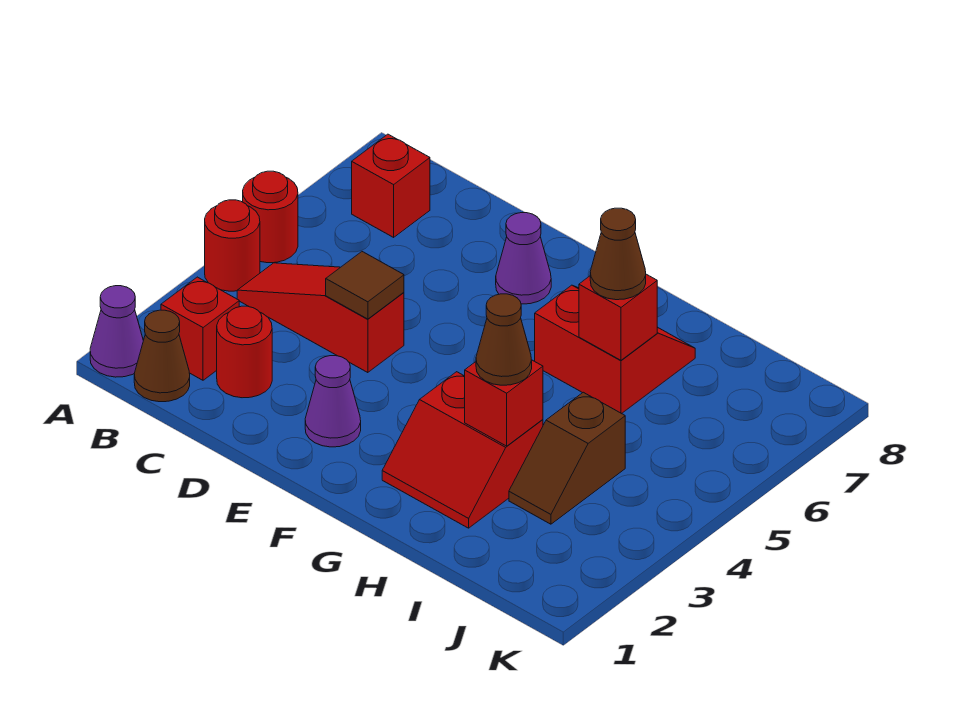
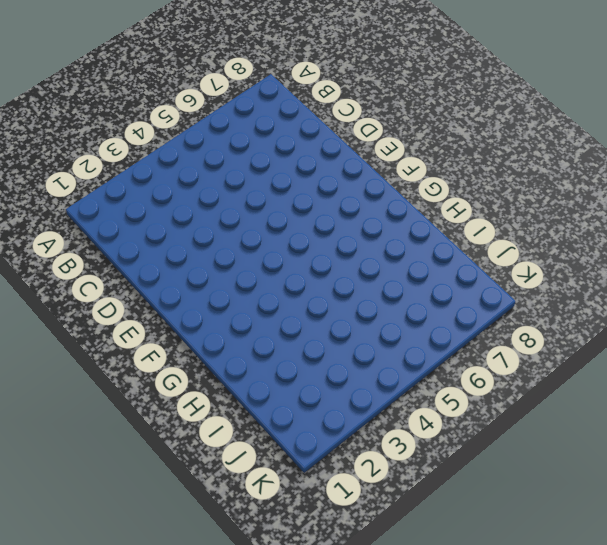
none -> purple cone A1 level 1
none -> red round brick A4 level 1
none -> red round brick A5 level 1

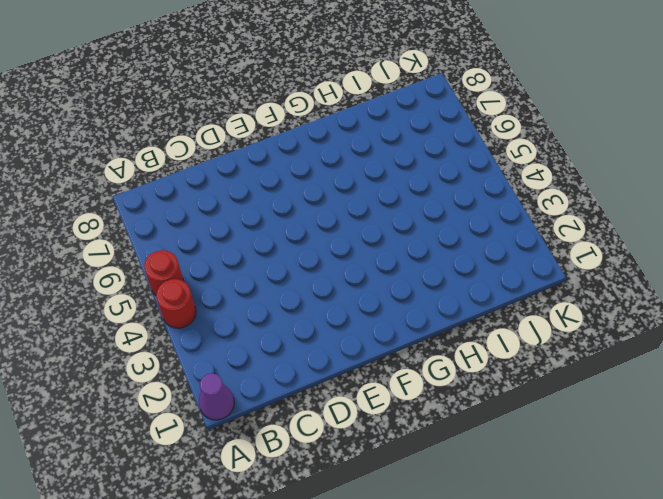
none -> brown cone B1 level 1
none -> red brick B2 level 1
none -> red slope B4:D4 level 1 top D

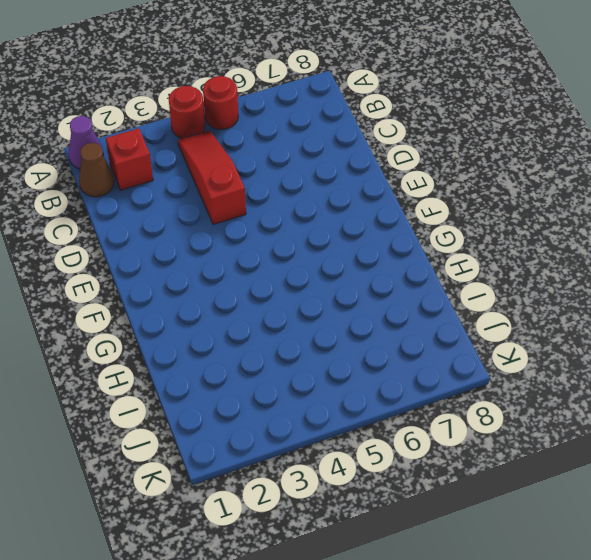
none -> red brick B7 level 1
none -> red round brick C2 level 1
none -> purple cone E2 level 1

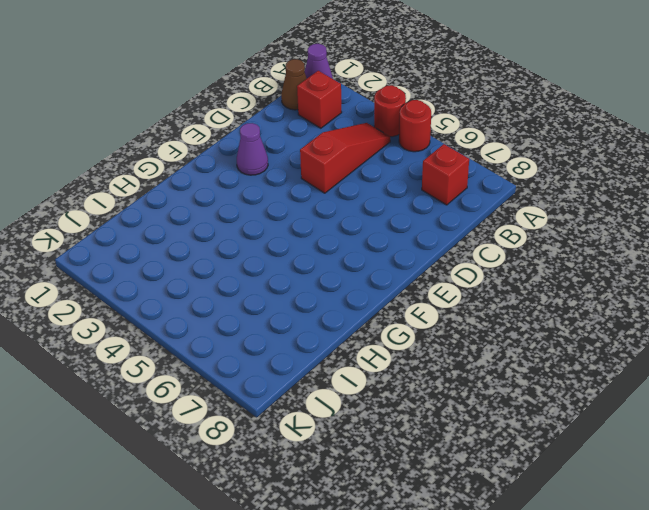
none -> red round brick C2 level 1
none -> purple cone E7 level 1
none -> red slope G2:H3 level 1 top 3

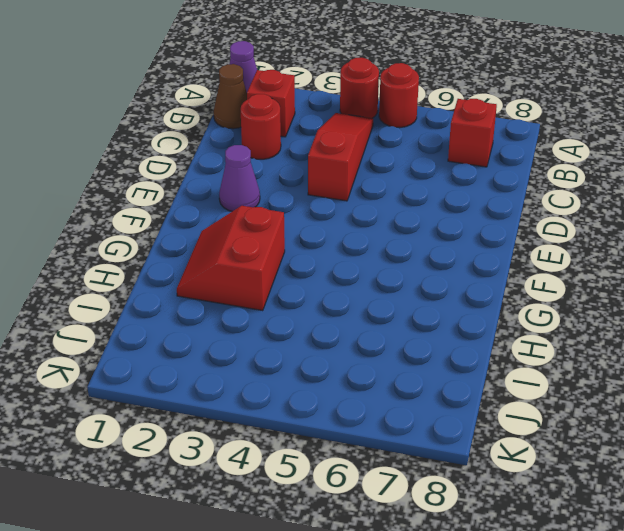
none -> purple cone E7 level 1
none -> red slope G6:H7 level 1 top 6
none -> brown slope I3:I4 level 1 top 4

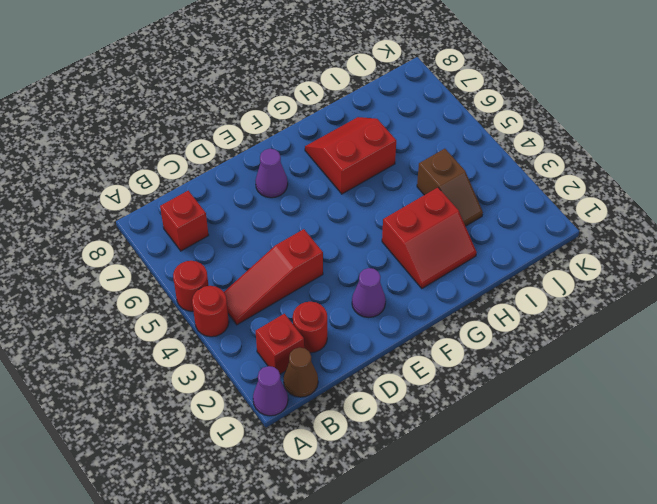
none -> brown tile D4 level 2
none -> red brick H3 level 2
none -> red brick H6 level 2

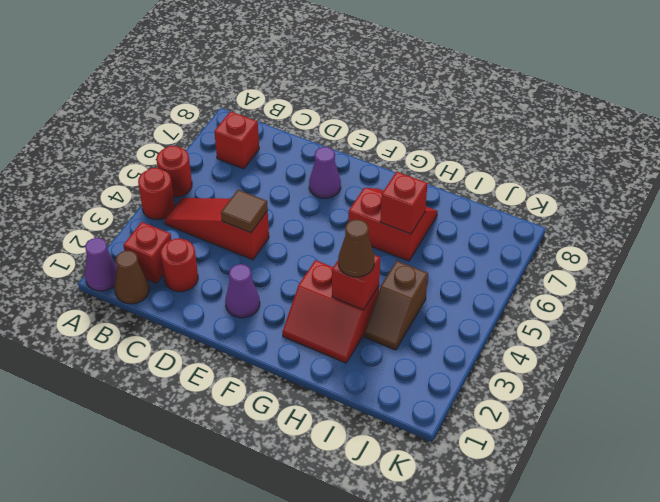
none -> brown cone H6 level 3

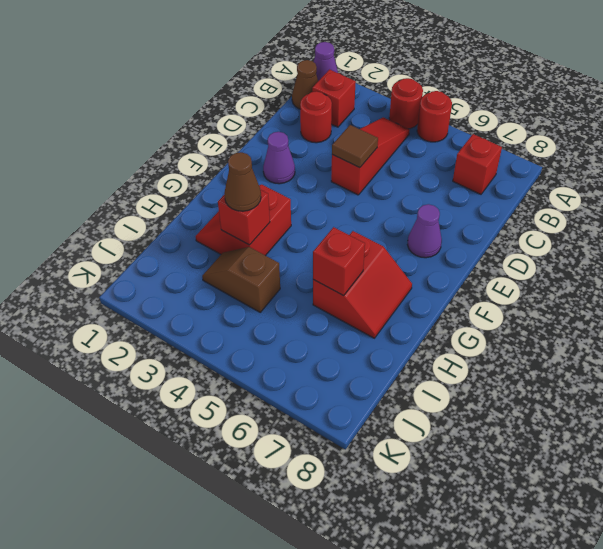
none -> brown cone H6 level 3

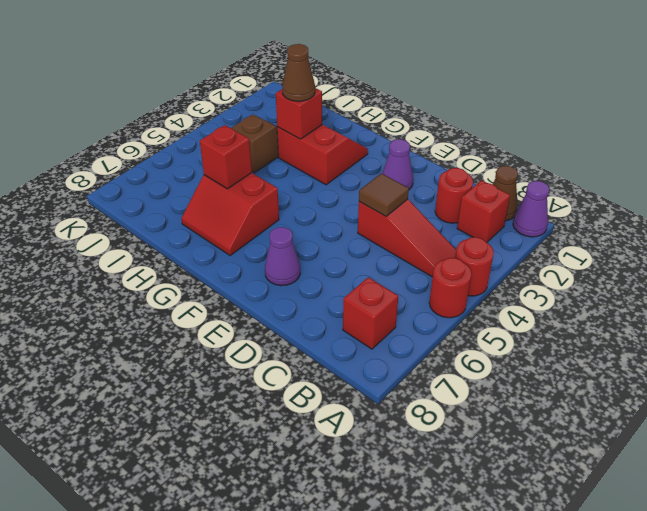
none -> brown cone H6 level 3

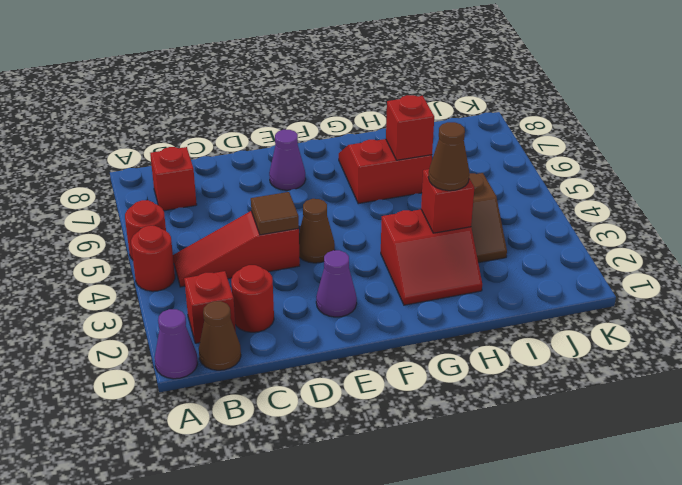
brown cone E4 level 1 -> brown cone H6 level 3

